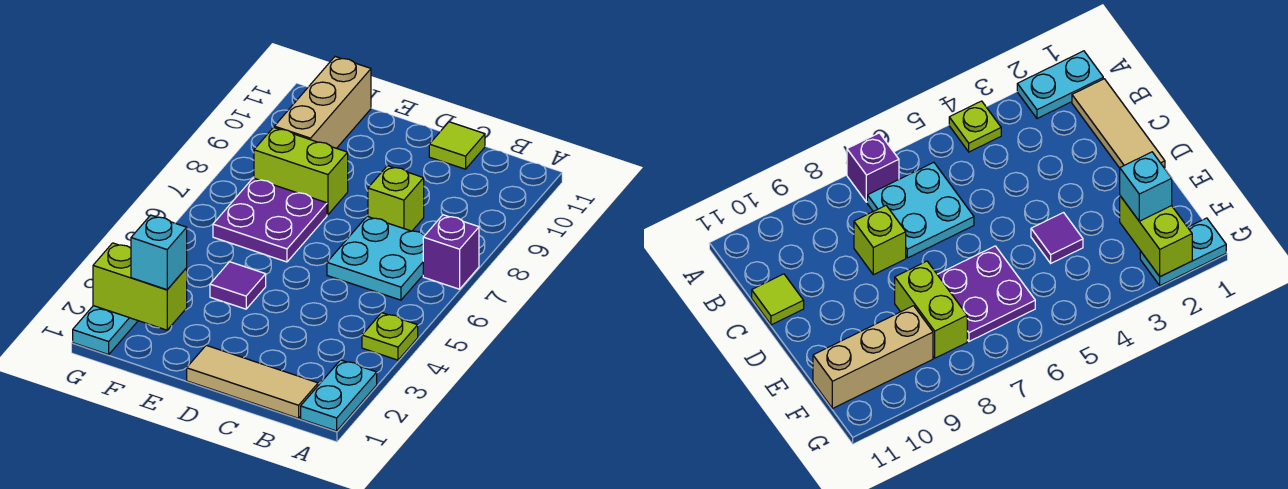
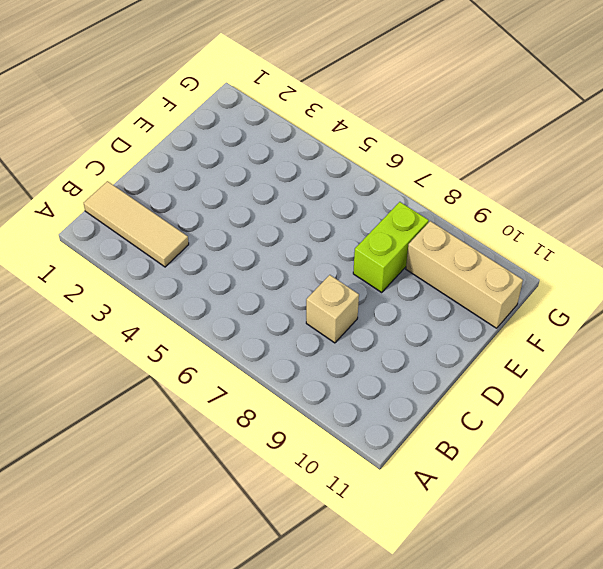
tan tile B1:B3 level 1 -> tan tile B1:D1 level 1
tan brick C8 level 1 -> lime brick C8 level 1
none -> cyan plate A1:A2 level 1
none -> lime plate A4 level 1
none -> purple brick A7 level 1

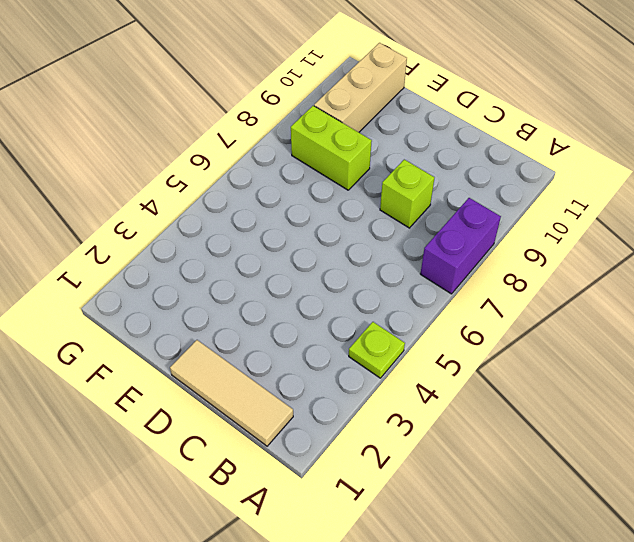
purple brick A7:A8 level 1 -> purple brick A7 level 1
none -> cyan plate A1:A2 level 1
none -> cyan plate B6:C7 level 1
none -> lime tile C11 level 1

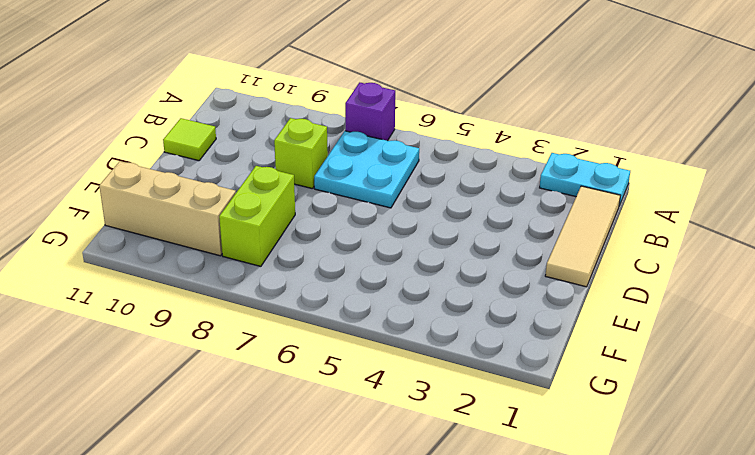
none -> lime plate A4 level 1
none -> purple tile E4 level 1
none -> purple plate E6:F7 level 1

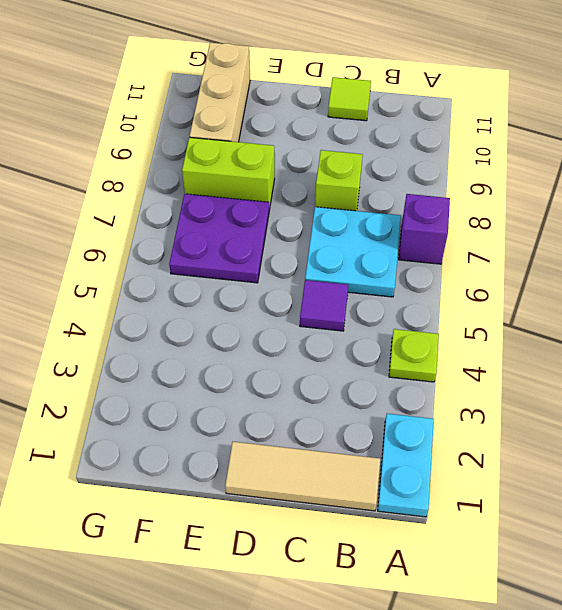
purple tile C5 level 1 -> purple tile E4 level 1
none -> cyan plate G1:G2 level 1
none -> lime brick F2:G2 level 2
none -> cyan brick F2 level 3

